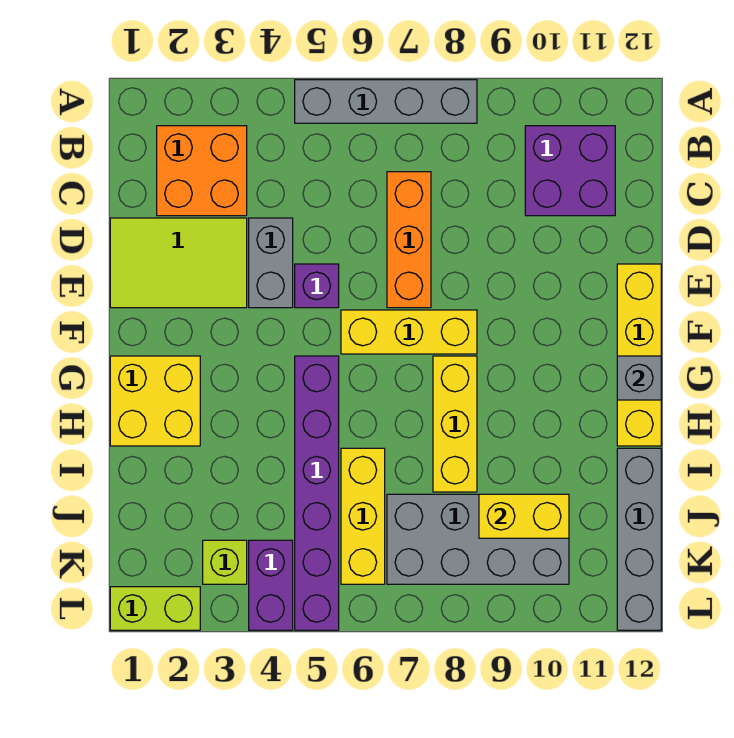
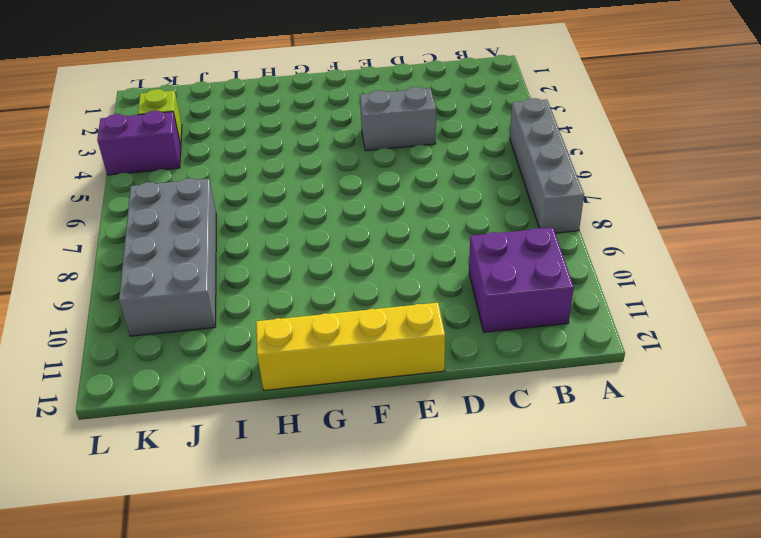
none -> orange brick B2:C3 level 1
none -> orange brick C7:E7 level 1
none -> lime tile D1:E3 level 1

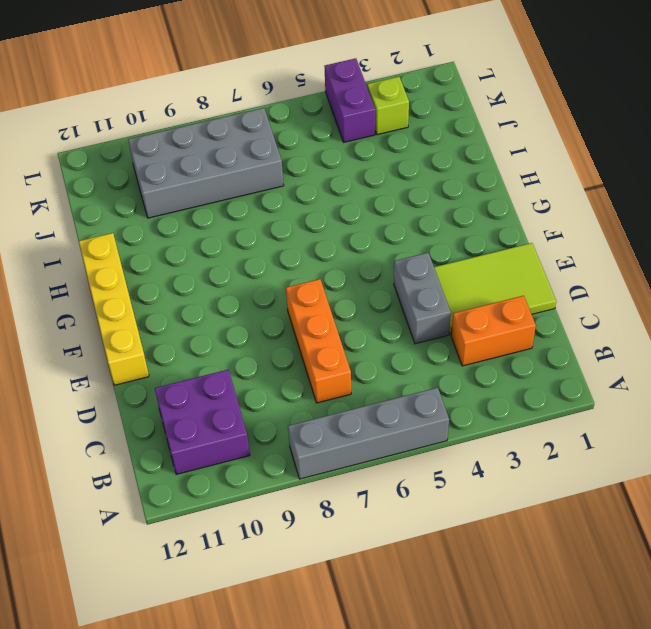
orange brick C2:C3 level 1 -> orange brick B2:C3 level 1
none -> purple brick E5 level 1
none -> yellow brick F6:F8 level 1
none -> yellow brick G1:H2 level 1

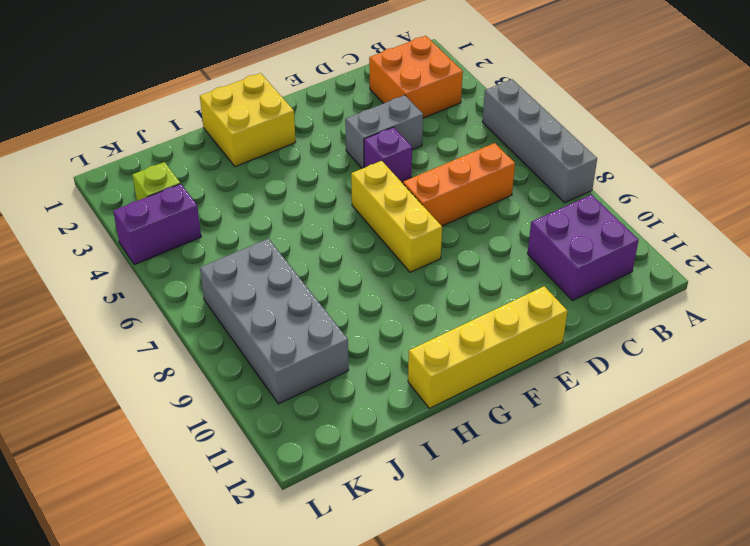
none -> lime tile D1:E3 level 1
none -> purple brick G5:L5 level 1
none -> yellow brick G8:I8 level 1

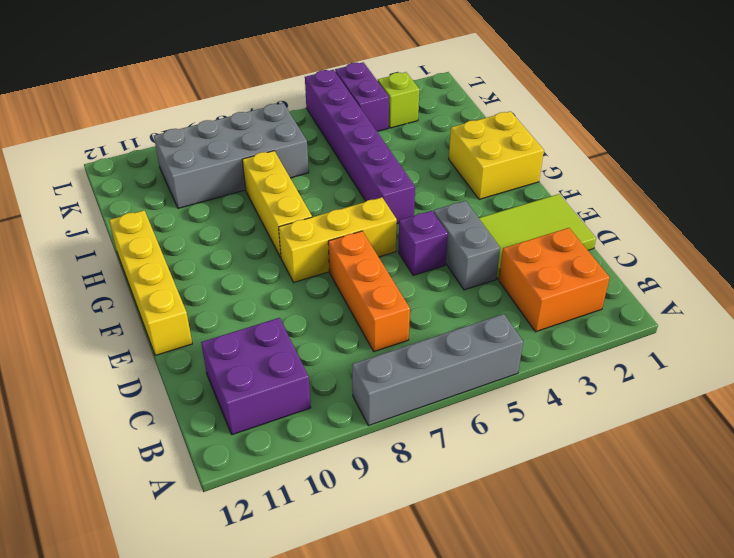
none -> yellow brick I6:K6 level 1
none -> grey brick I12:L12 level 1
none -> lime brick L1:L2 level 1

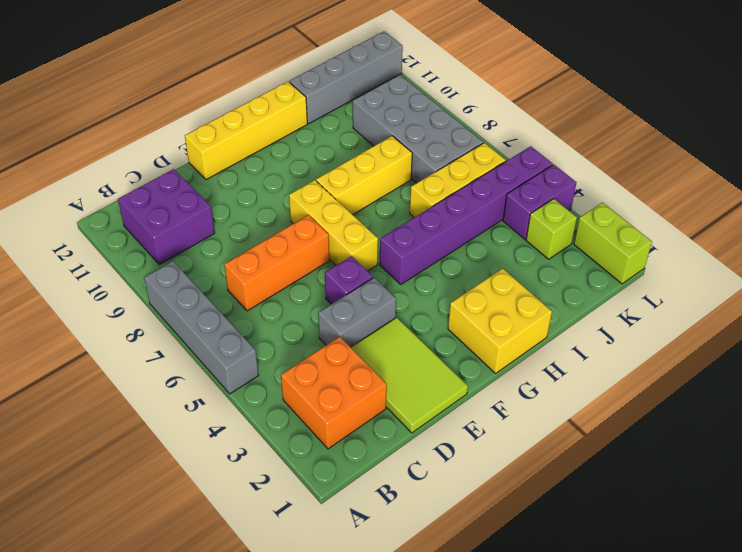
none -> grey brick G12 level 2
none -> yellow brick J9:J10 level 2

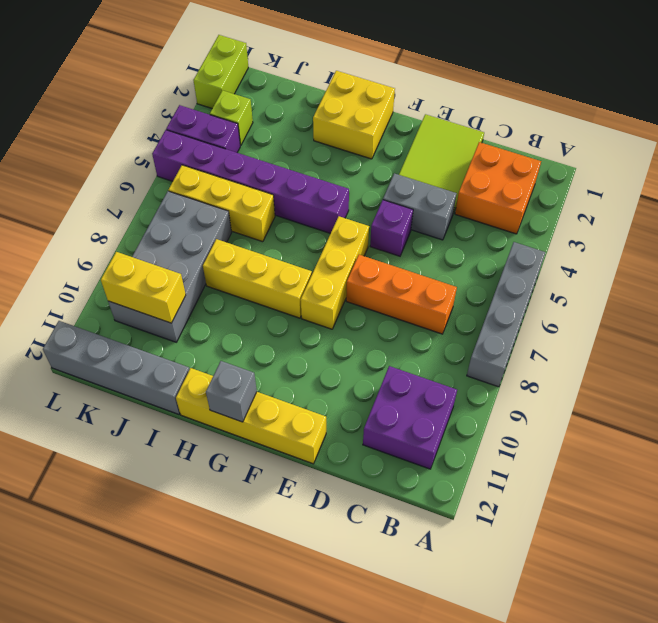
yellow brick J10:K10 level 2 -> yellow brick J9:J10 level 2

